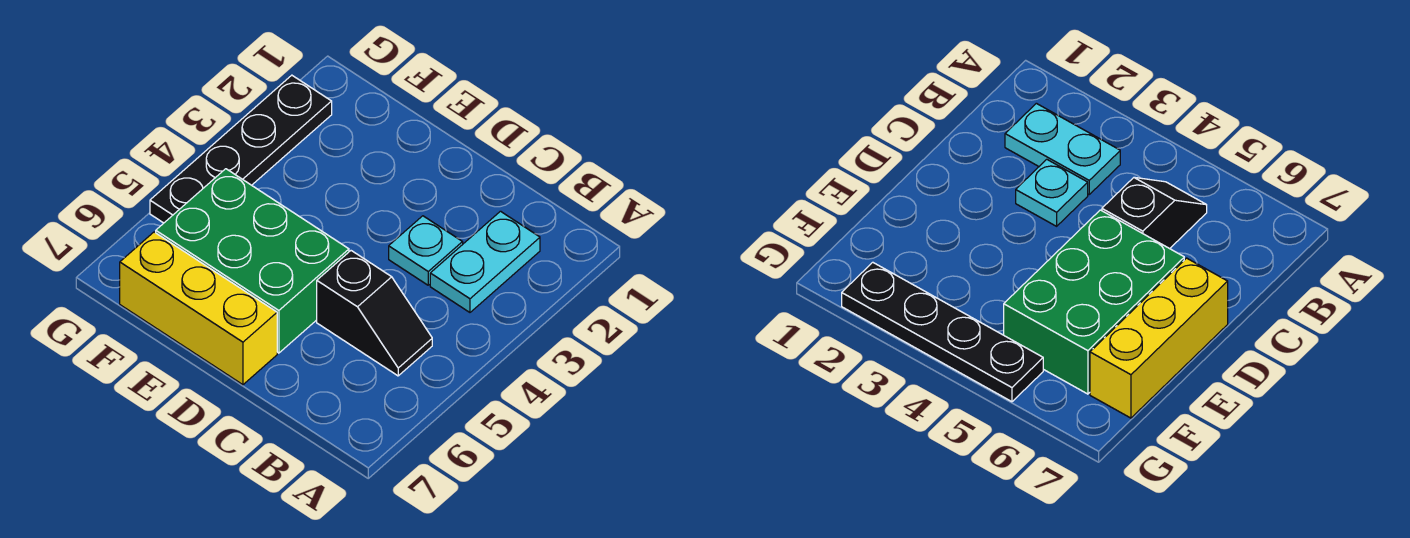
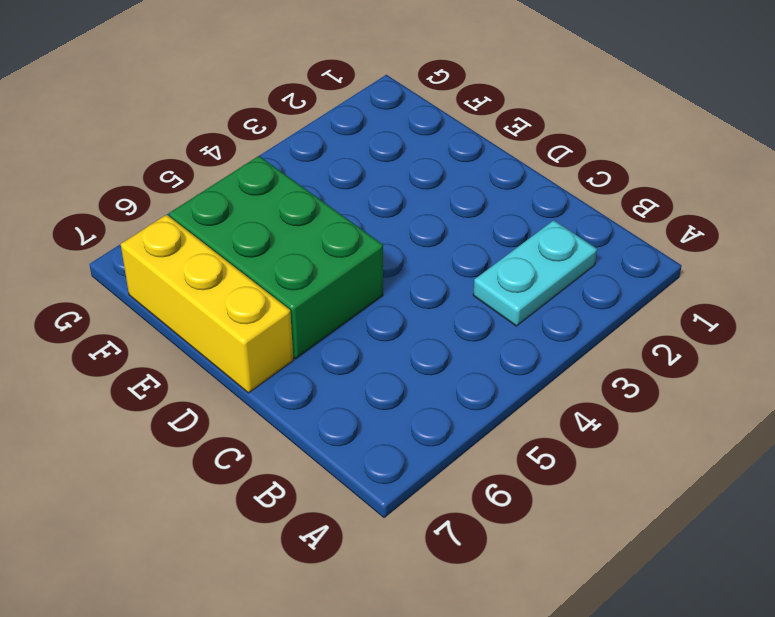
none -> black slope B5:C5 level 1 top C
none -> cyan plate C3 level 1

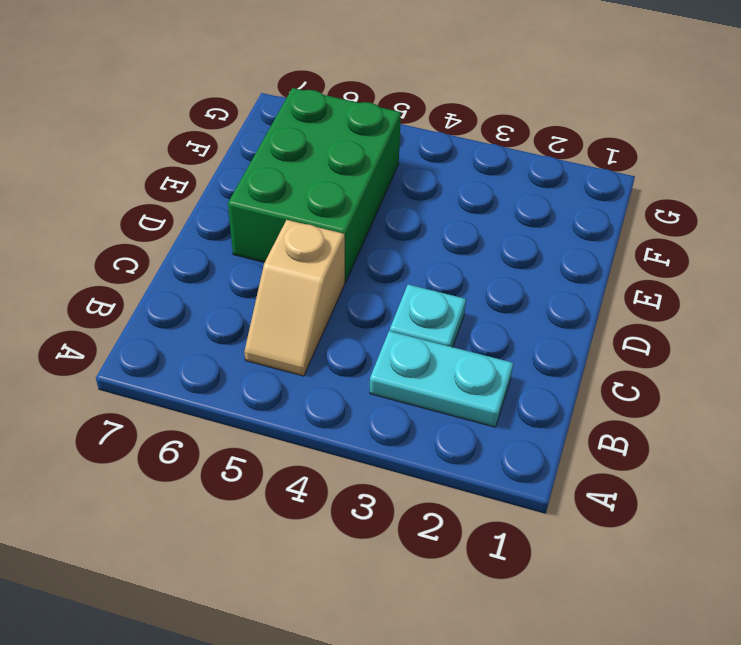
tan slope B5:C5 level 1 top C -> black slope B5:C5 level 1 top C
none -> yellow brick D7:F7 level 1
none -> black plate G2:G5 level 1

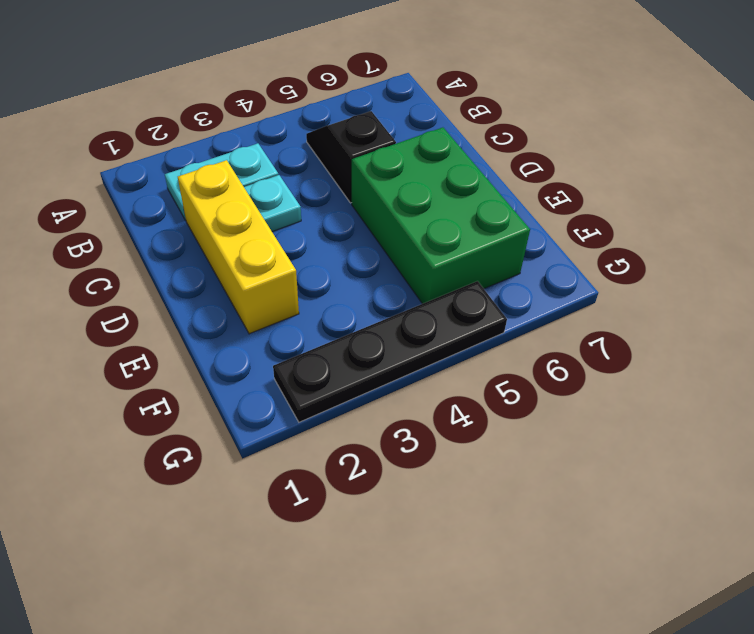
yellow brick C2:E2 level 1 -> yellow brick D7:F7 level 1

